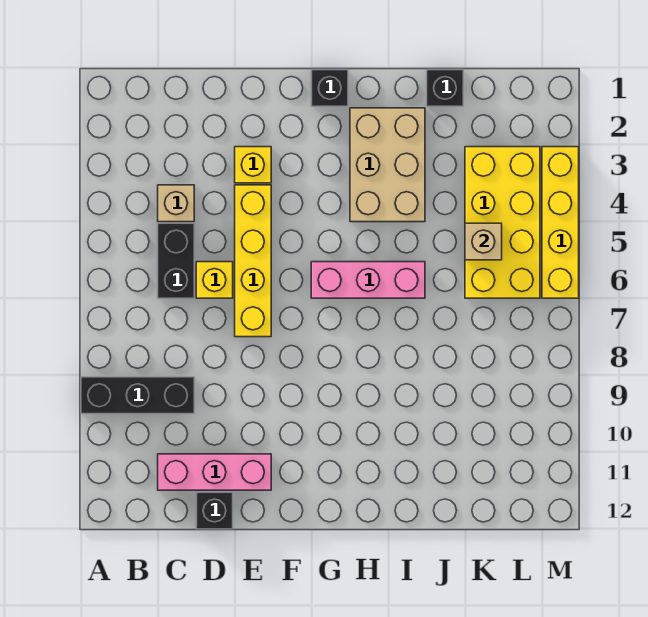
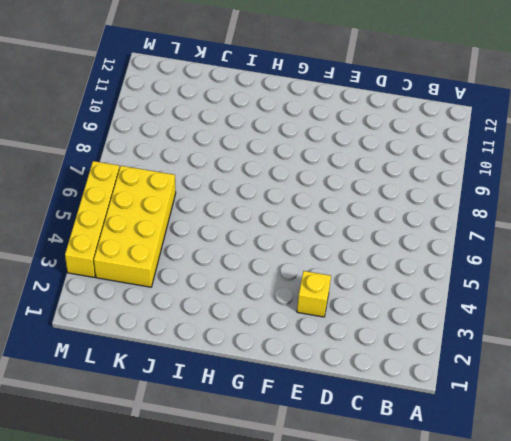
none -> black brick A9:C9 level 1
none -> tan brick C4 level 1
none -> black brick C5:C6 level 1

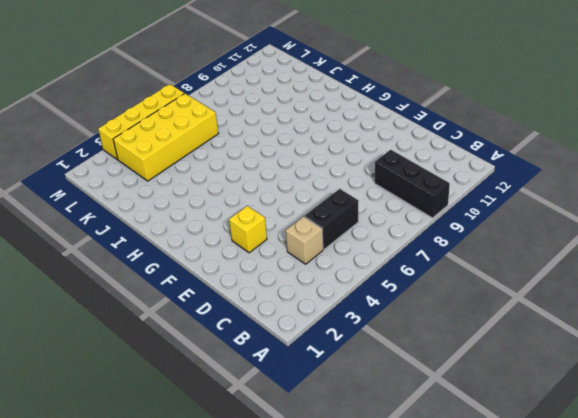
none -> pink brick C11:E11 level 1
none -> yellow brick D6 level 1
none -> black brick D12 level 1

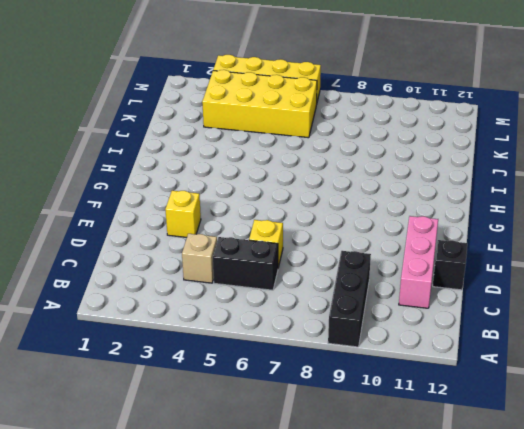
none -> yellow brick E4:E7 level 1
none -> black brick G1 level 1
none -> pink brick G6:I6 level 1

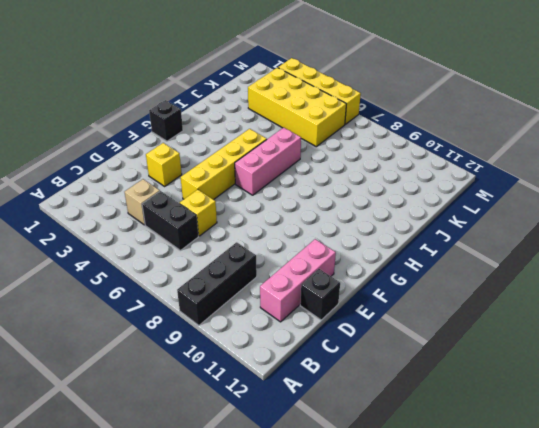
yellow brick E5:H5 level 1 -> yellow brick E4:E7 level 1
none -> tan brick H2:I4 level 1
none -> black brick J1 level 1
none -> tan brick K5 level 2

